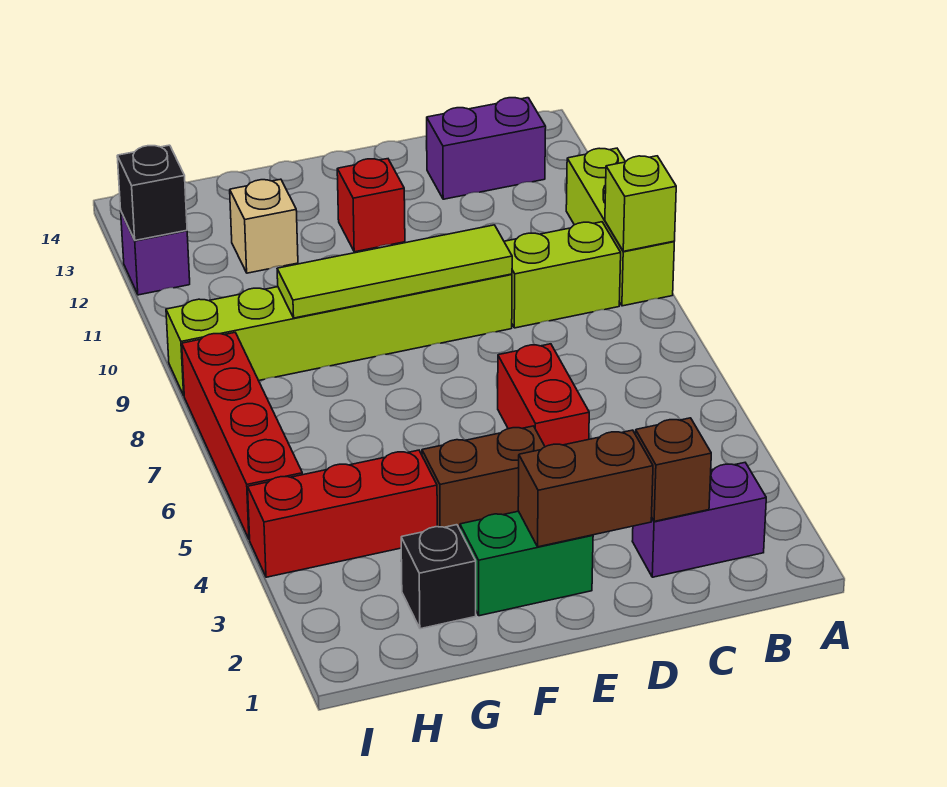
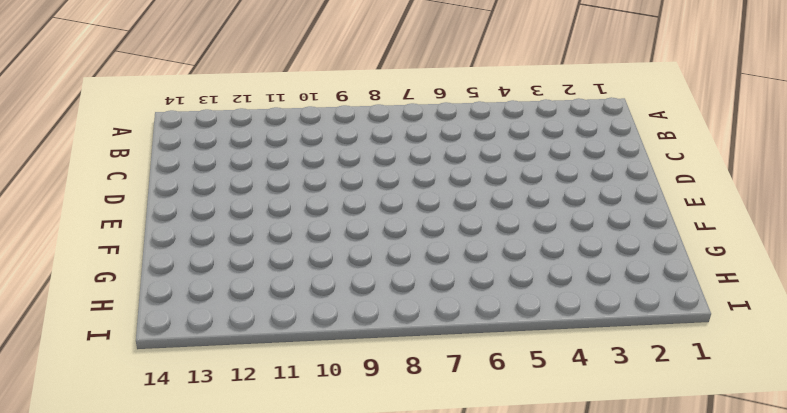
none -> lime brick A9:A11 level 1
none -> purple brick B2:C2 level 1
none -> lime brick B9:C9 level 1

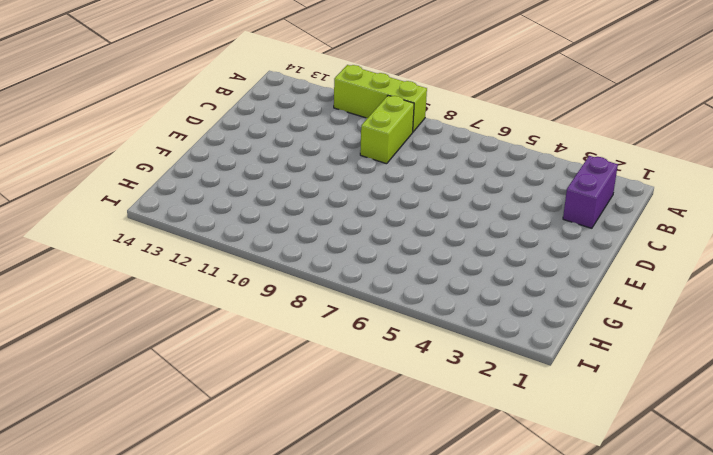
none -> purple brick B13:C13 level 1
none -> red brick D5:D6 level 1
none -> lime brick D9:I9 level 1

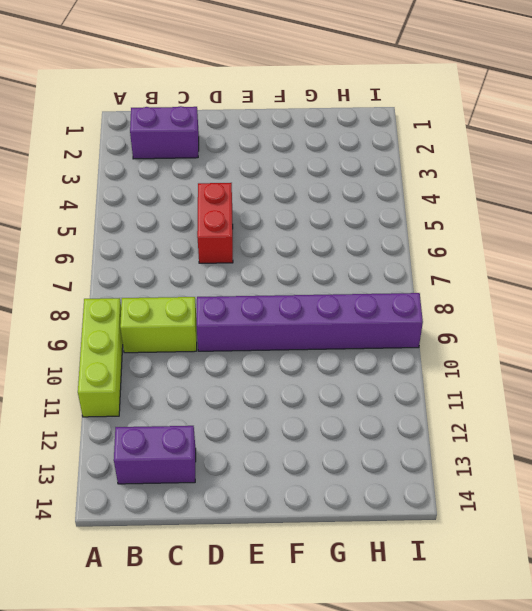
purple brick D9:I9 level 1 -> lime brick D9:I9 level 1
none -> green brick E2:F2 level 1
none -> brown brick E4:F4 level 1
none -> red brick E12 level 1

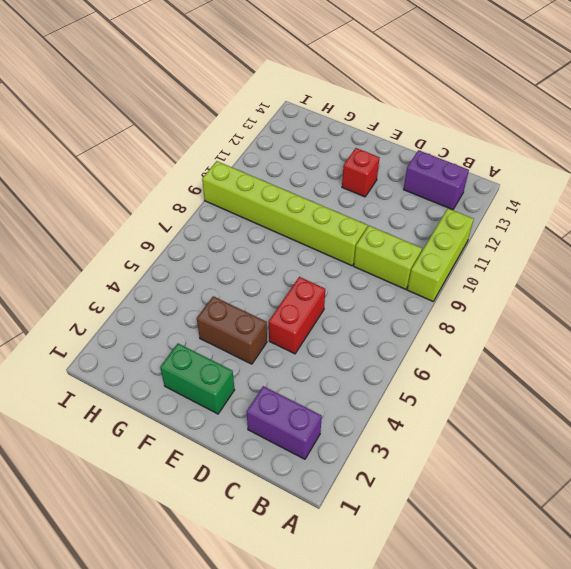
none -> black brick G2 level 1
none -> red brick G4:I4 level 1
none -> tan brick G12 level 1

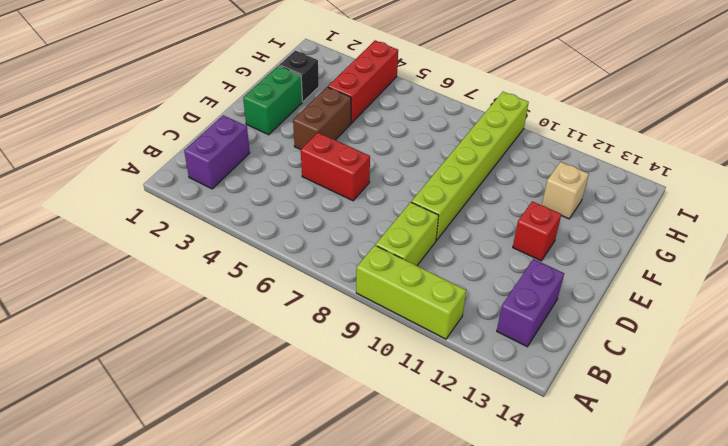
none -> red brick I5:I8 level 1
none -> purple brick I12 level 1
none -> lime brick A9 level 2

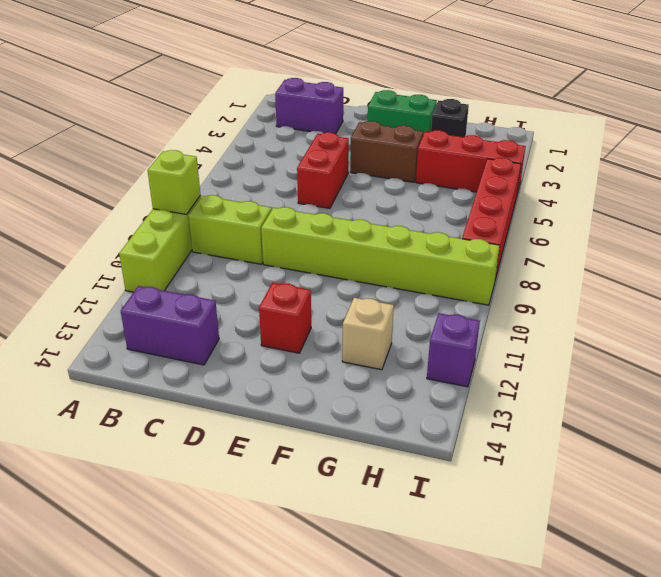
none -> brown brick C2 level 2
none -> brown brick D2:E2 level 2
none -> lime tile D9:G9 level 2

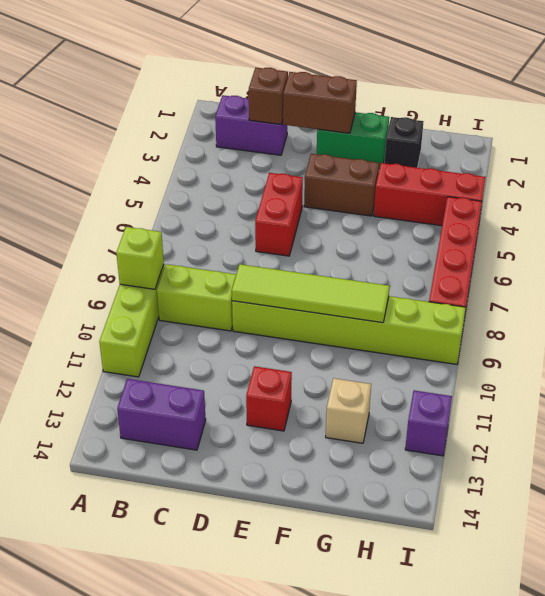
none -> black brick I12 level 2

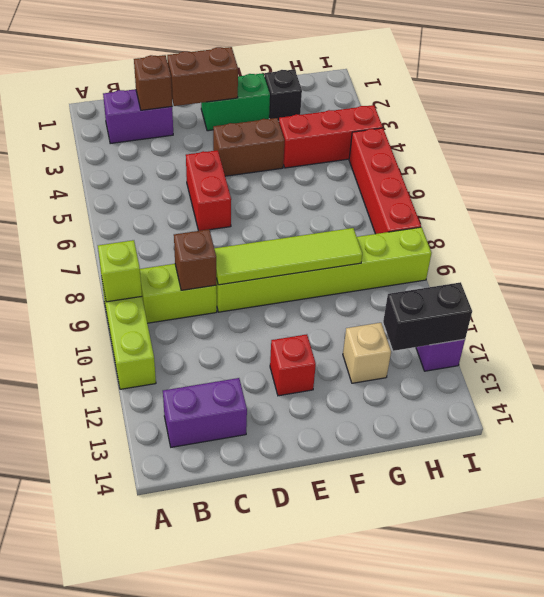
brown brick C9 level 2 -> none
black brick H12:I12 level 2 -> black brick I12 level 2

